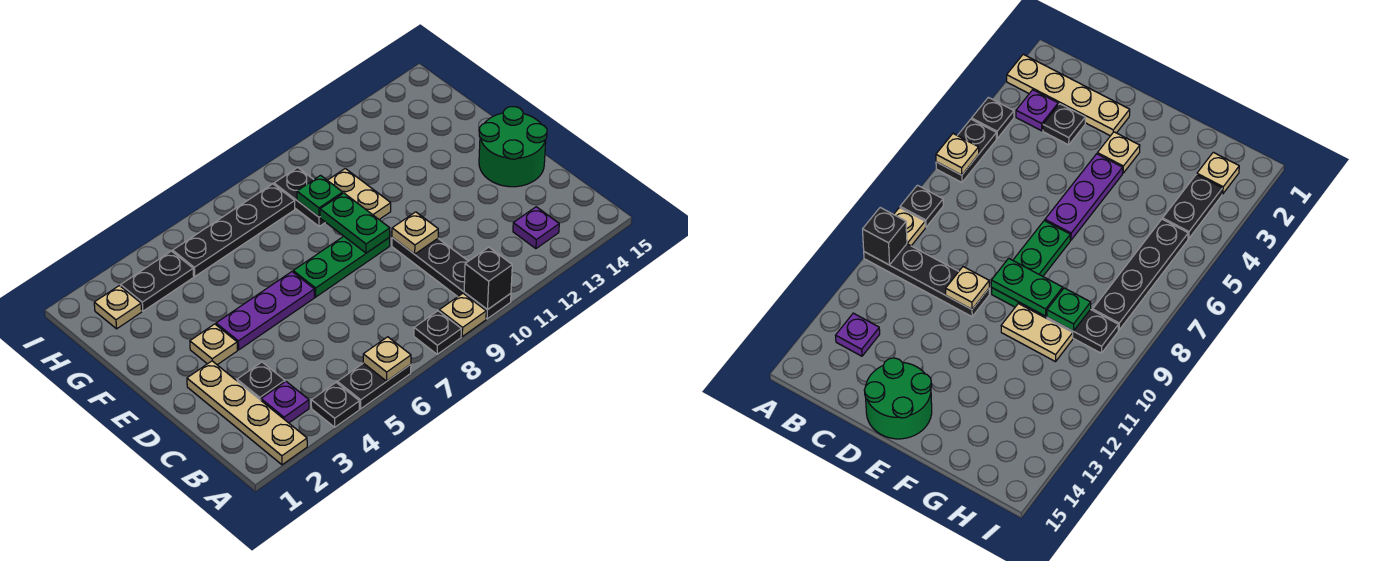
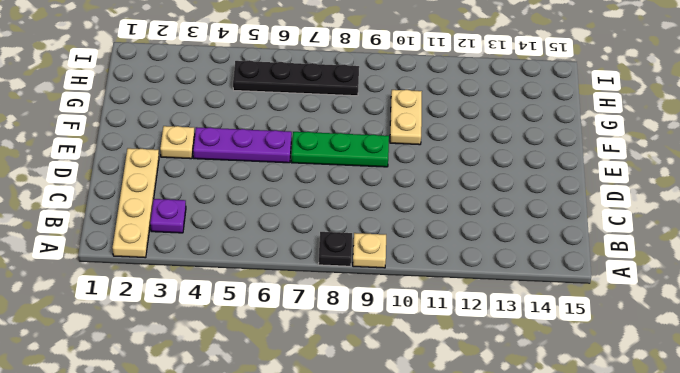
none -> black plate A4 level 1
none -> black plate A5:A6 level 1
none -> black plate A10:D10 level 1

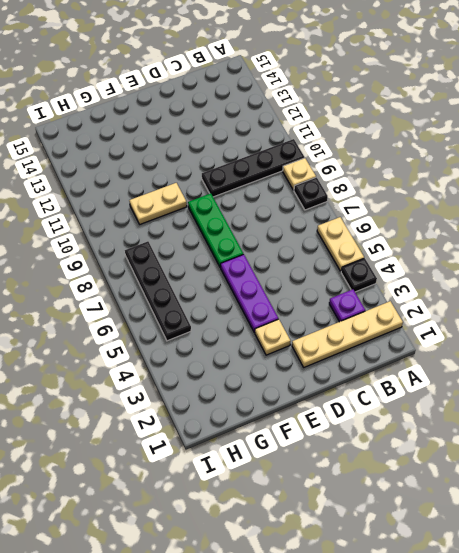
tan plate A5:A6 level 1 -> black plate A5:A6 level 1
none -> purple plate B13 level 1
none -> black plate C3 level 1
none -> green round brick D14:E15 level 1

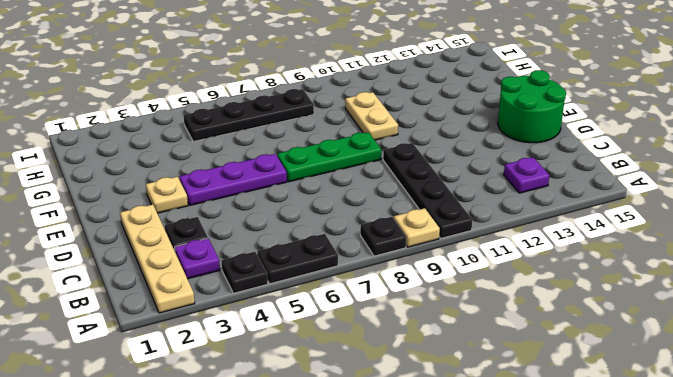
none -> black plate G9:H9 level 1
none -> tan plate H2 level 1
none -> black plate H3:H4 level 1

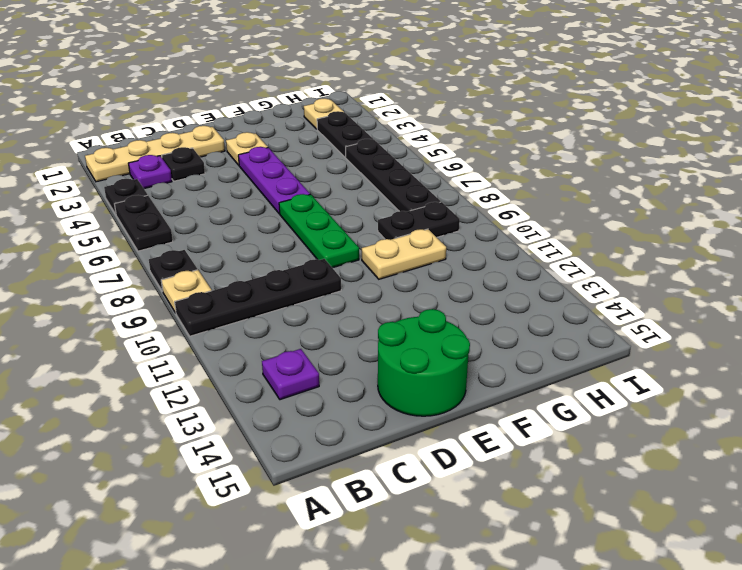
none -> tan plate A6 level 2
none -> black brick A10 level 2
none -> tan plate D10 level 2

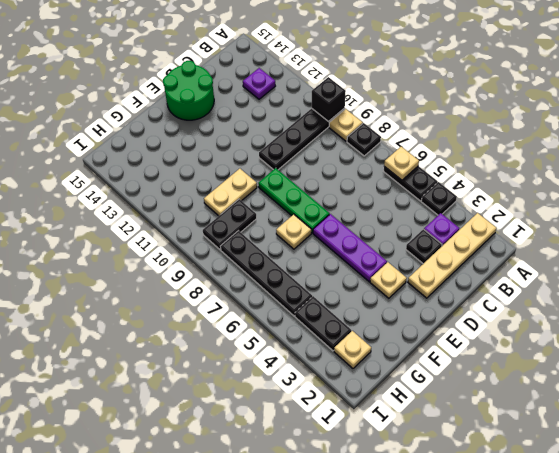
tan plate F7 level 1 -> tan plate D10 level 2
none -> green plate E9:F9 level 2
none -> green plate G9 level 2

